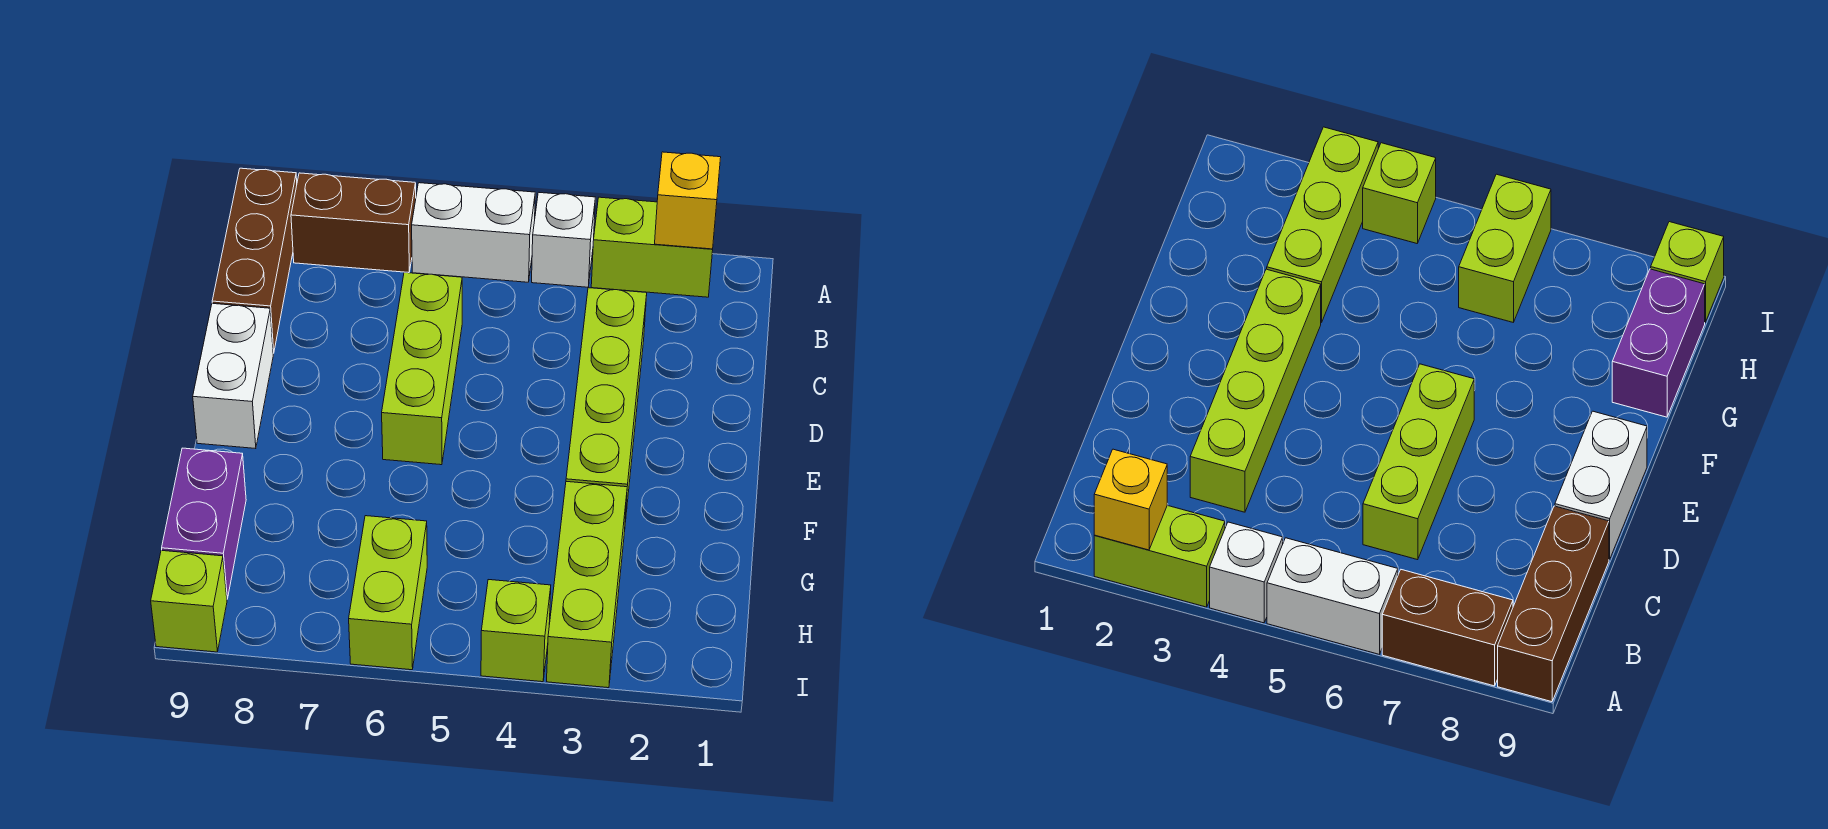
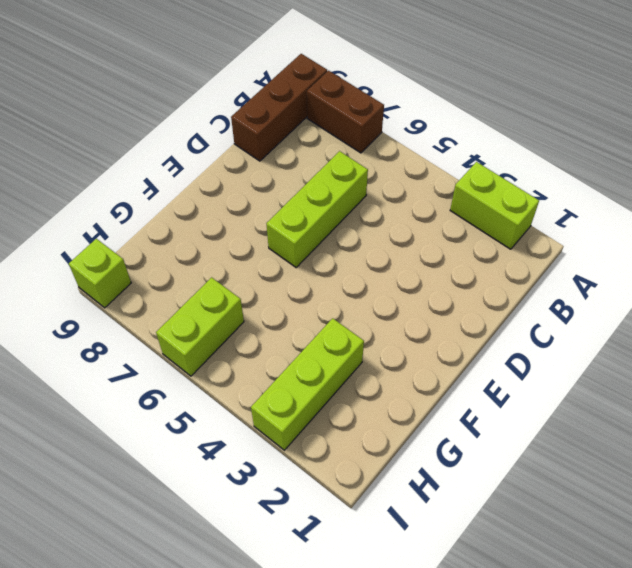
none -> white brick A4 level 1
none -> white brick A5:A6 level 1
none -> lime brick C3:F3 level 1

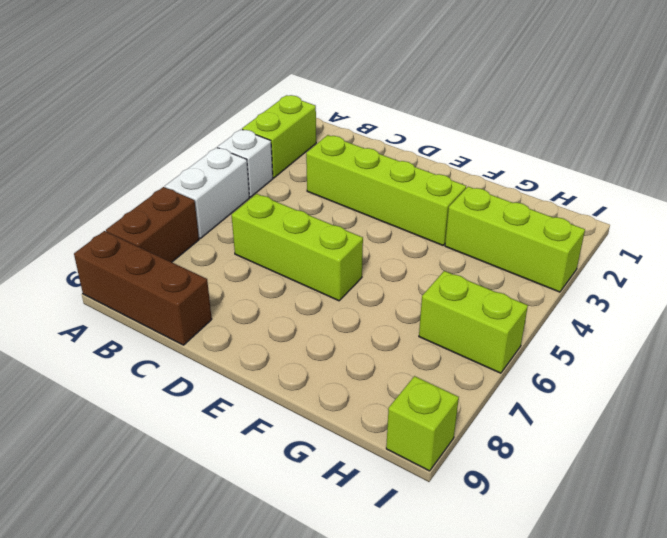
none -> white brick D9:E9 level 1
none -> purple brick G9:H9 level 1
none -> lime brick I4 level 1

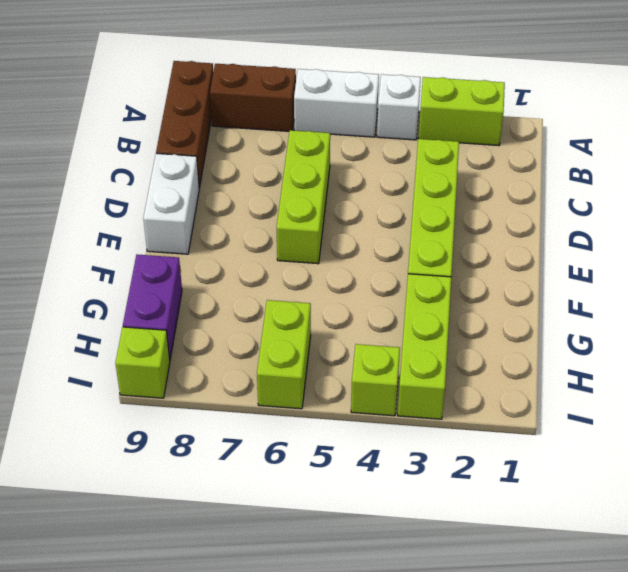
none -> yellow brick A2 level 2

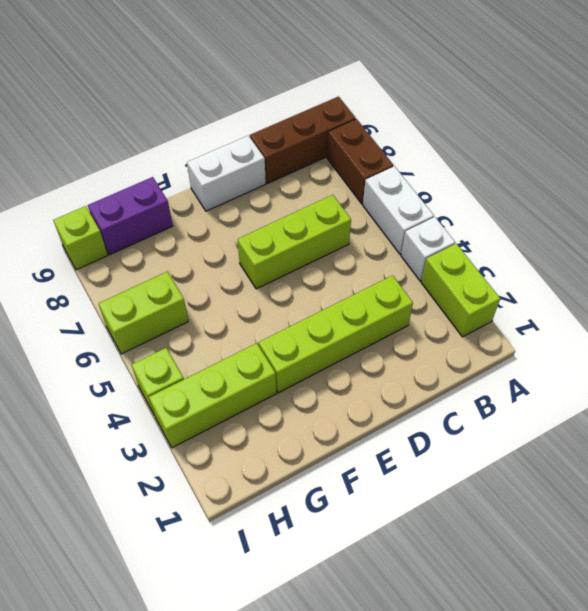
none -> yellow brick A2 level 2

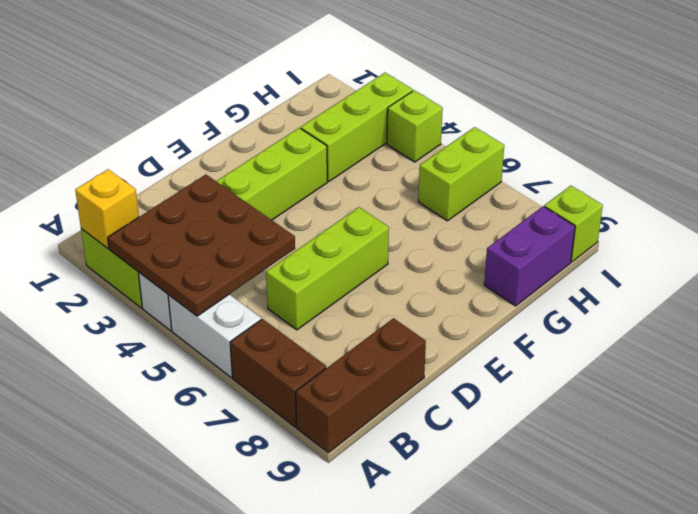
brown plate A3:C5 level 2 -> none
none -> white brick D9:E9 level 1

